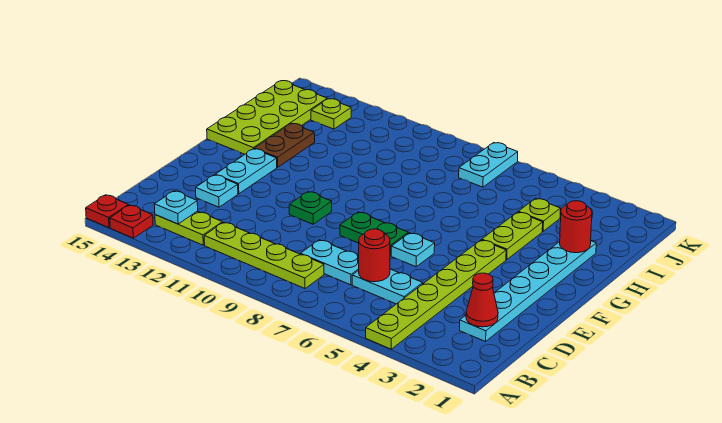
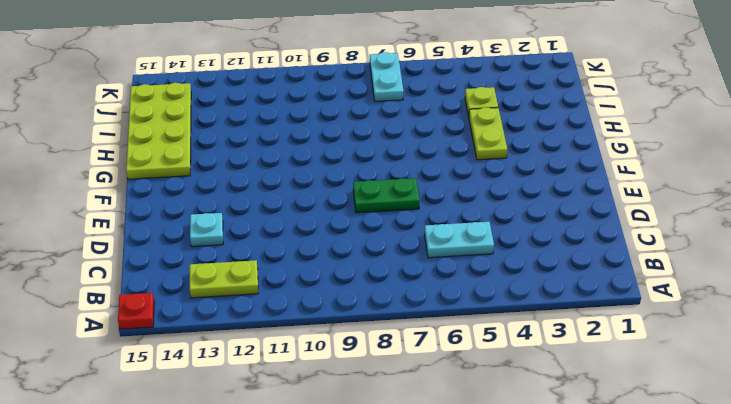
none -> lime plate A4:F4 level 1
none -> red plate A14 level 1
none -> lime plate B8:B11 level 1

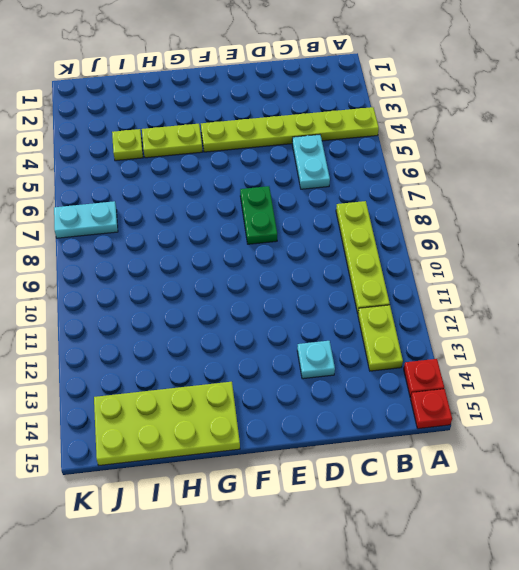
none -> cyan plate C2:H2 level 1
none -> cyan plate C7:C8 level 1
none -> cyan plate E6 level 1

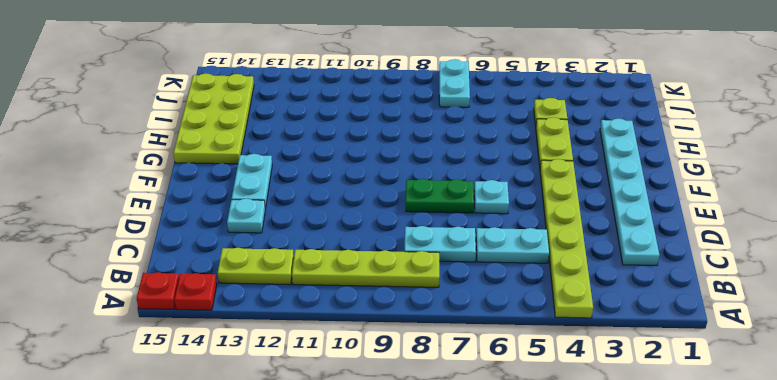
none -> green plate E10 level 1
none -> brown plate G13:H13 level 1
none -> lime plate J13 level 1

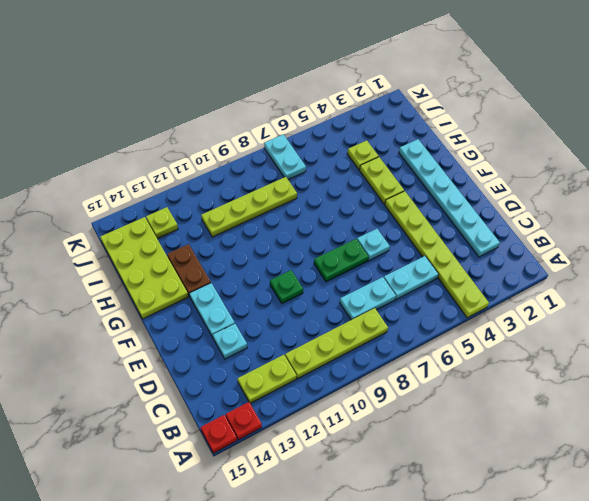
lime plate I8:I11 level 1 -> none
none -> cyan plate B13 level 2
none -> red cone C2 level 2
none -> red round brick C6 level 2

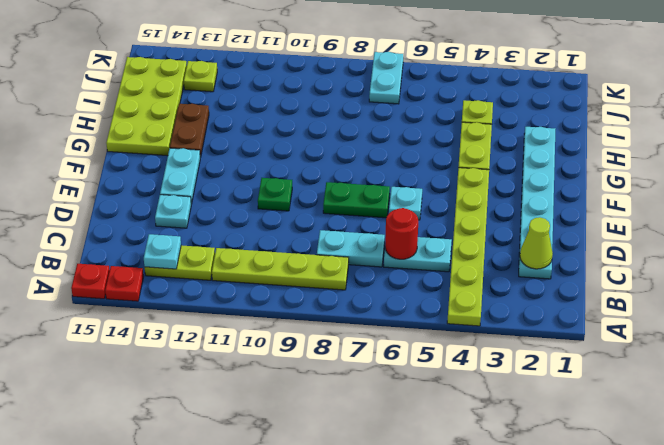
lime cone C2 level 2 -> red cone C2 level 2
none -> red round brick H2 level 2

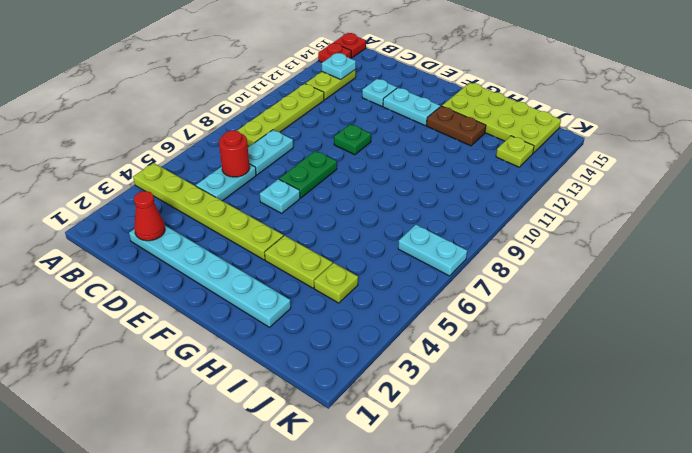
none -> red round brick H2 level 2

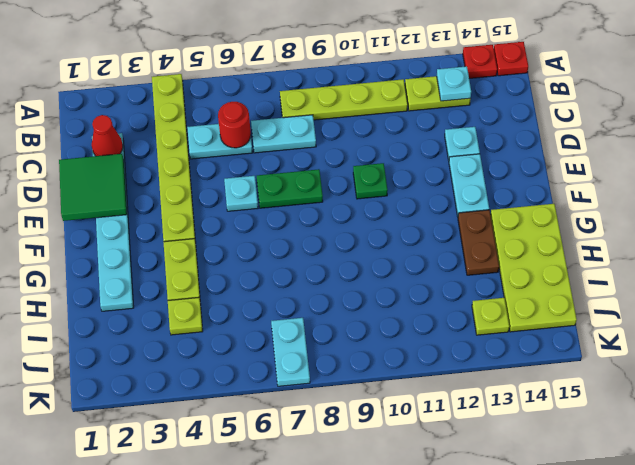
green tile D1:E2 level 2 -> none
none -> red round brick H2 level 2

